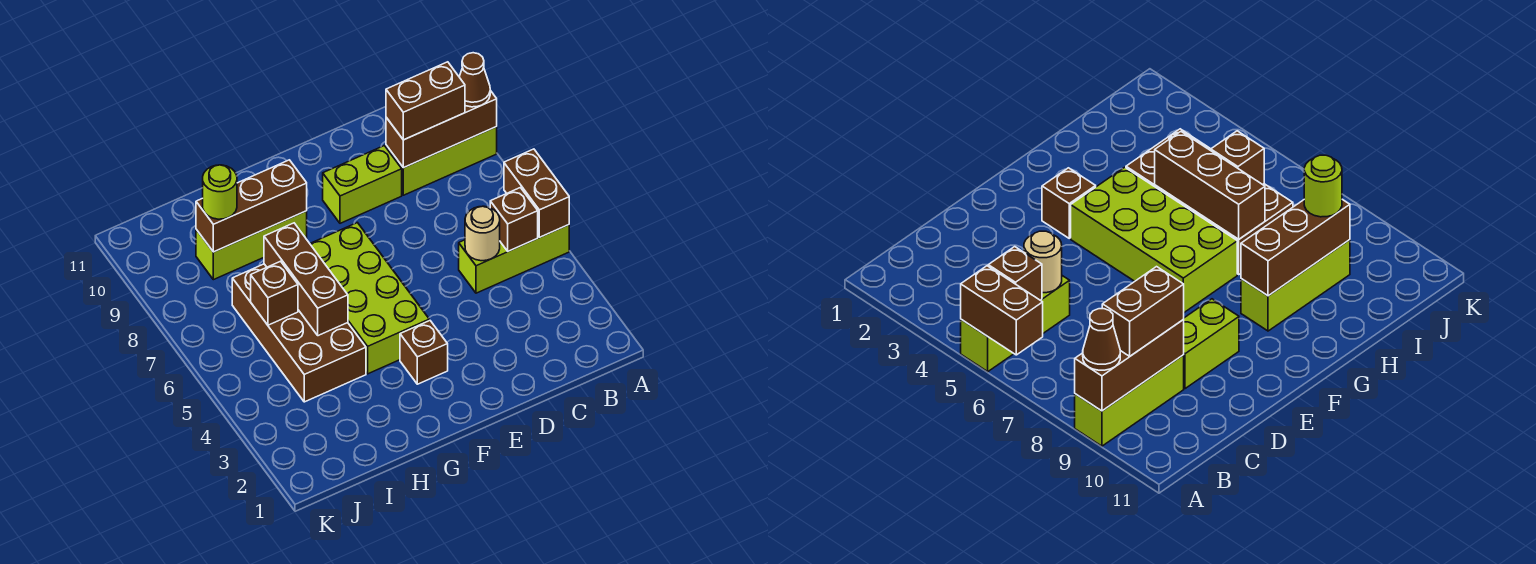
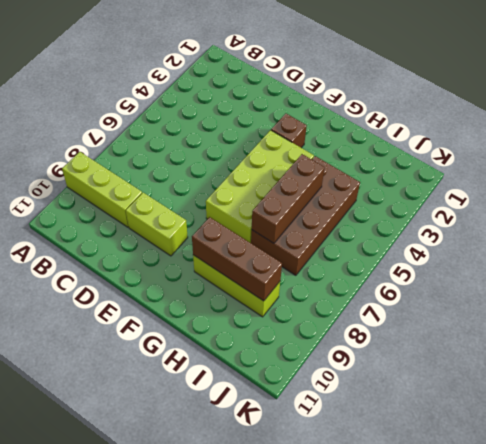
none -> lime brick A5:C5 level 1
none -> brown brick A5:A6 level 2
none -> brown brick A9:C9 level 2

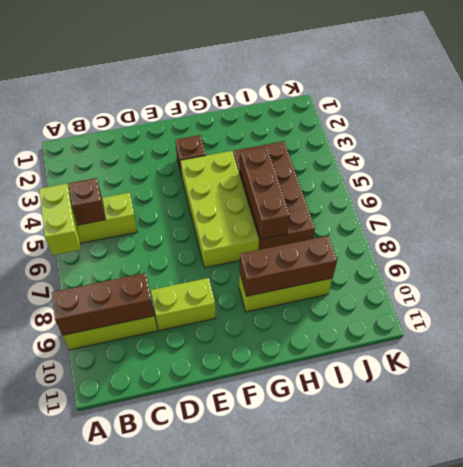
lime brick A5:A6 level 2 -> brown brick A5:A6 level 2
none -> tan round brick C5 level 2
none -> brown brick I6 level 2
none -> brown cone A9 level 3

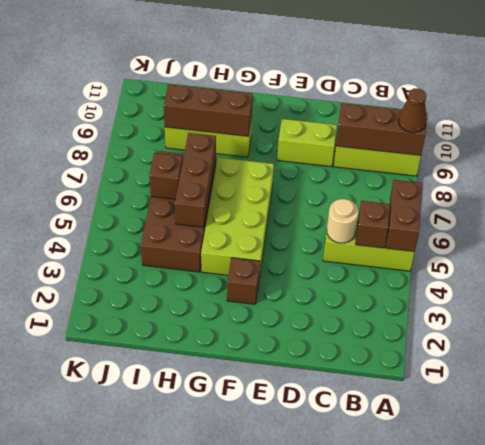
none -> brown brick B9:C9 level 3
none -> lime round brick I9 level 3

